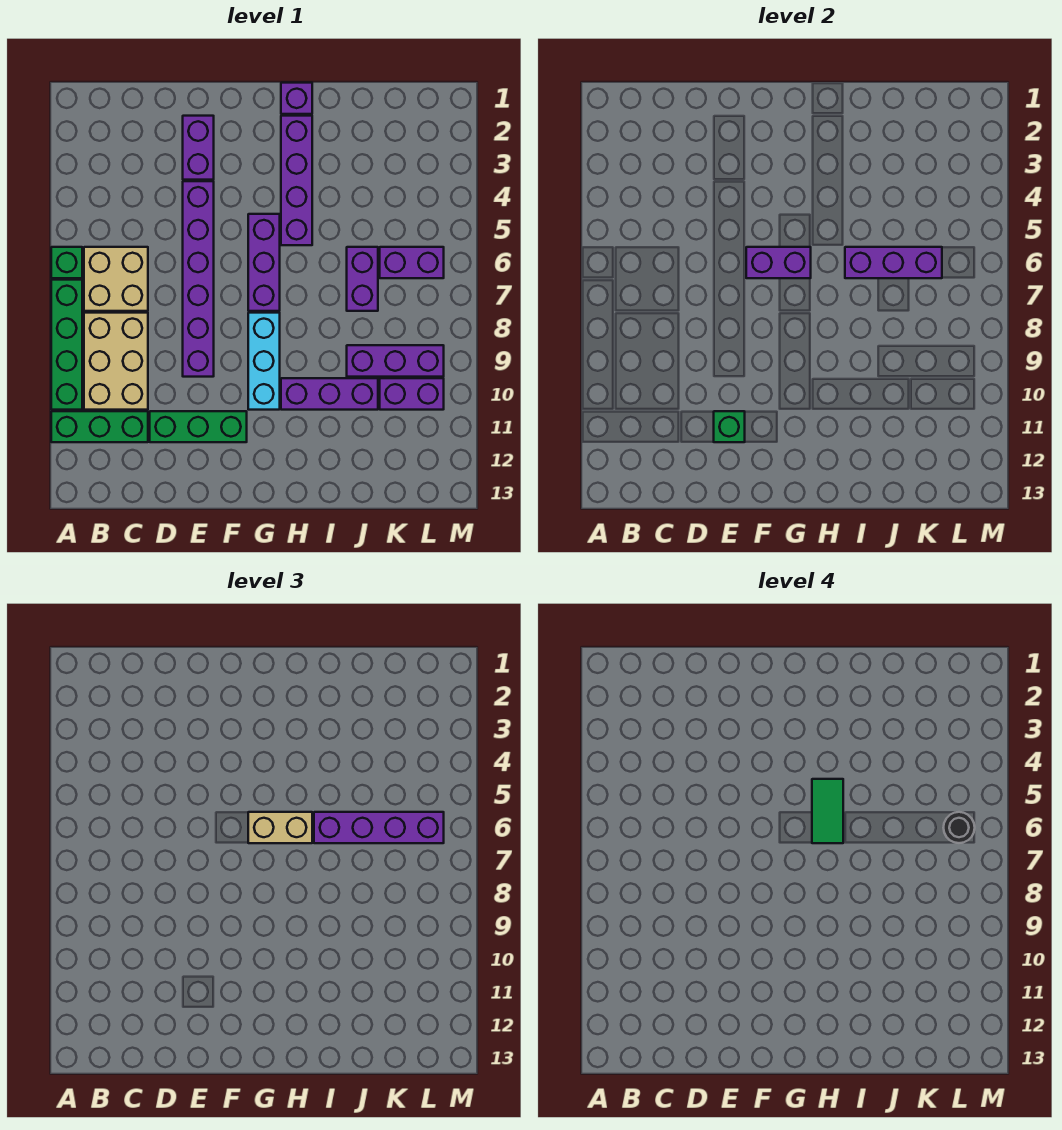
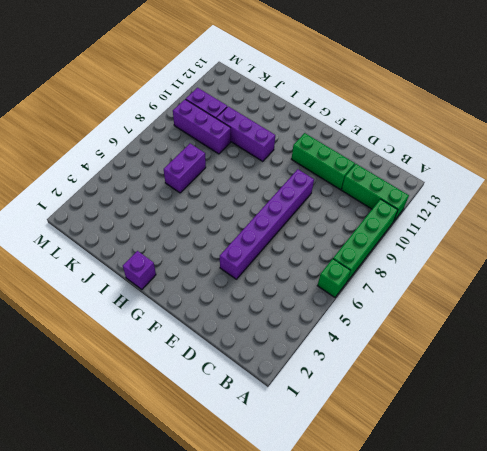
none -> tan brick B6:C7 level 1
none -> tan brick B8:C10 level 1
none -> purple brick E2:E3 level 1

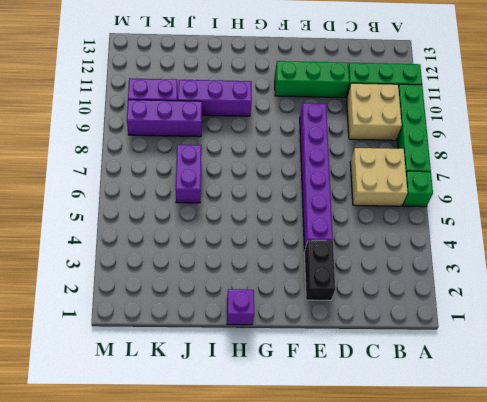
tan brick B9:C10 level 1 -> tan brick B8:C10 level 1
black brick E2:E3 level 1 -> purple brick E2:E3 level 1
none -> purple brick G5:G7 level 1
none -> cyan brick G8:G10 level 1
none -> purple brick H2:H5 level 1

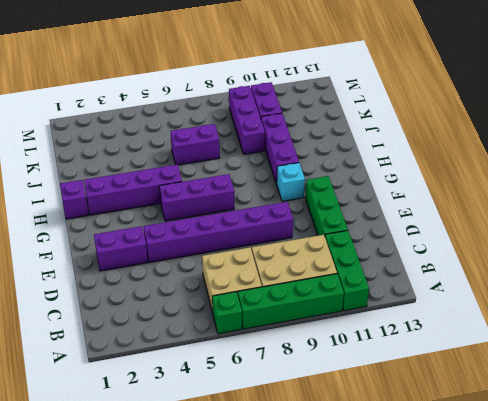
cyan brick G10 level 1 -> cyan brick G8:G10 level 1
none -> purple brick K6:L6 level 1
none -> green brick E11 level 2
none -> purple brick F6:G6 level 2

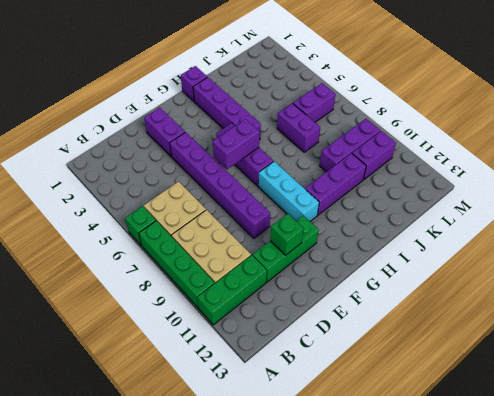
none -> purple brick I6:K6 level 2
none -> tan brick G6:H6 level 3
none -> purple brick I6:L6 level 3

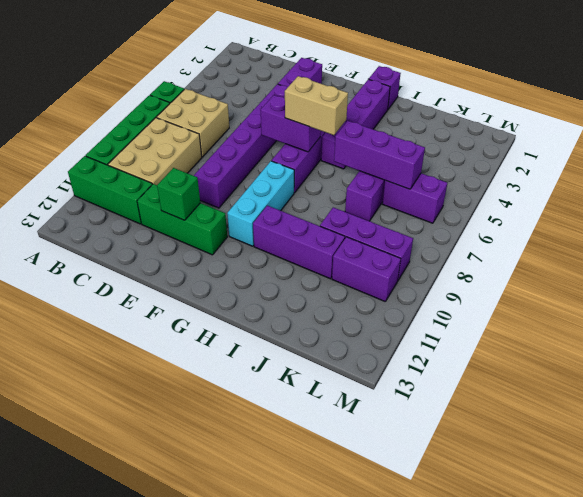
none -> purple brick I6:L6 level 3
none -> green tile H5:H6 level 4
none -> black round brick L6 level 4

